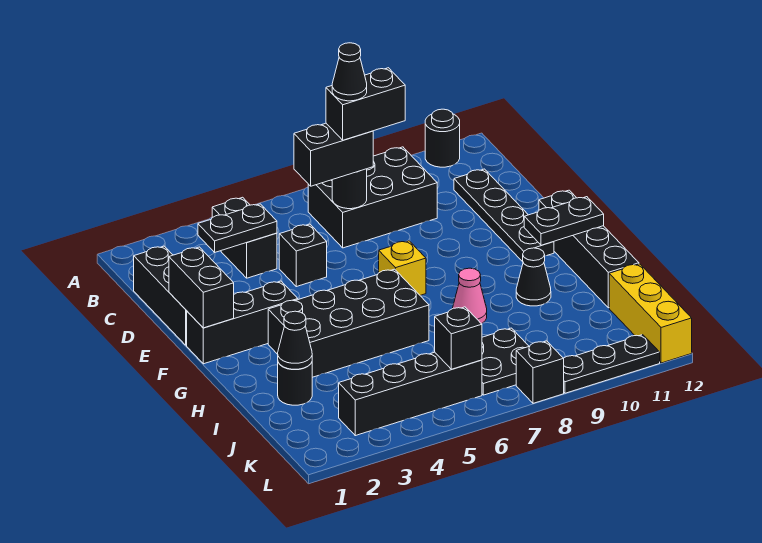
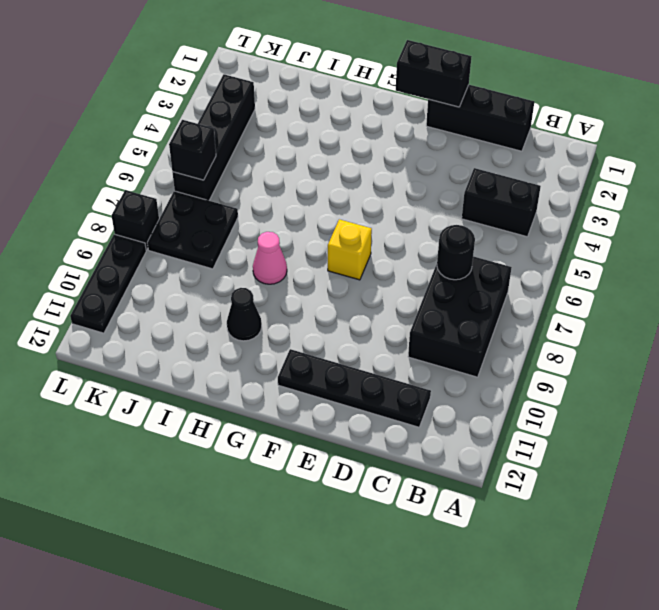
none -> black round brick A11 level 1
none -> black brick D5 level 1
none -> black brick F1:F3 level 1

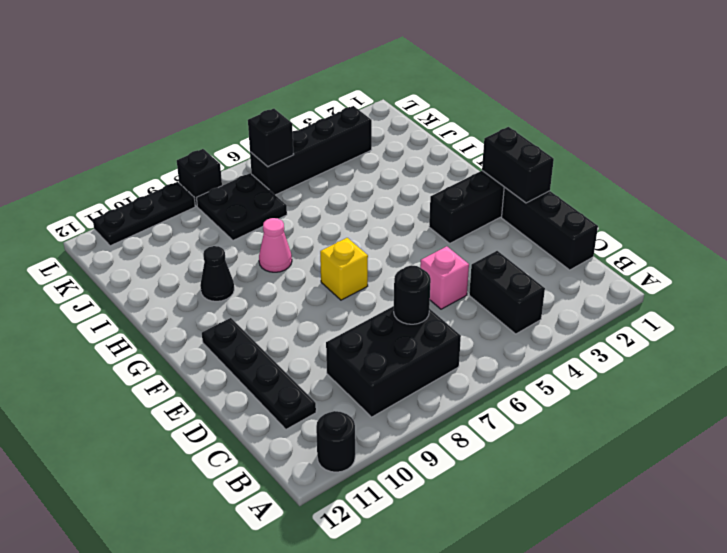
pink brick D5 level 1 -> black brick D5 level 1
none -> black brick F12:I12 level 1
none -> black brick G3:H6 level 1
none -> black round brick I2 level 1

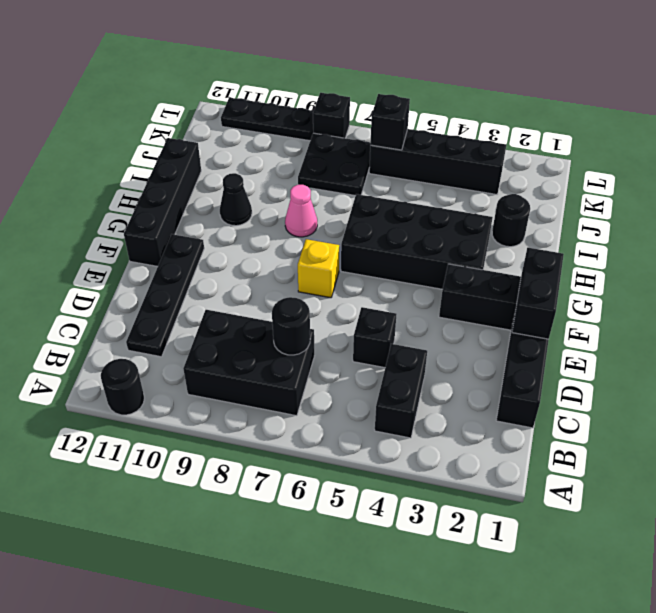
none -> yellow brick J12:L12 level 1
none -> black plate C3:C4 level 2
none -> black plate G11:G12 level 2

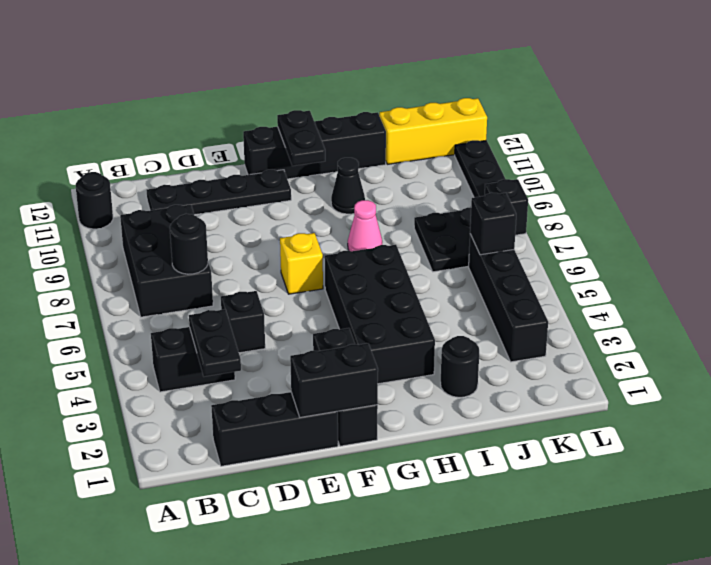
none -> black cone I2 level 2
none -> black brick C6:C7 level 3
none -> black brick C7:C8 level 4

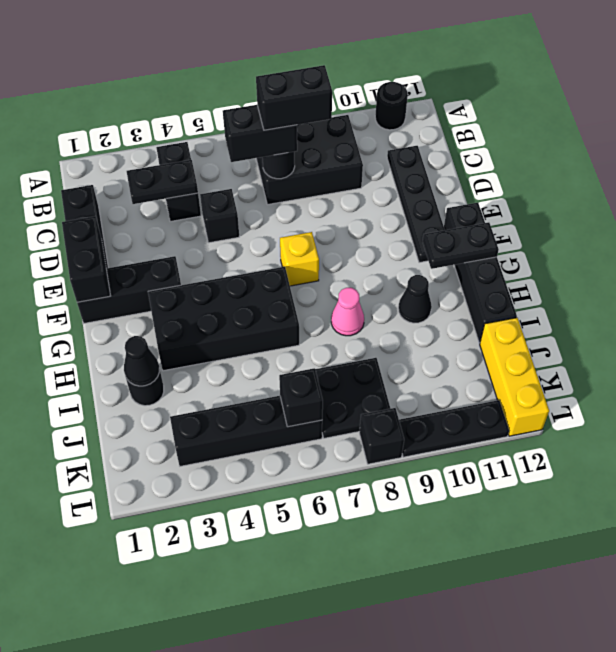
none -> black cone C7 level 5

